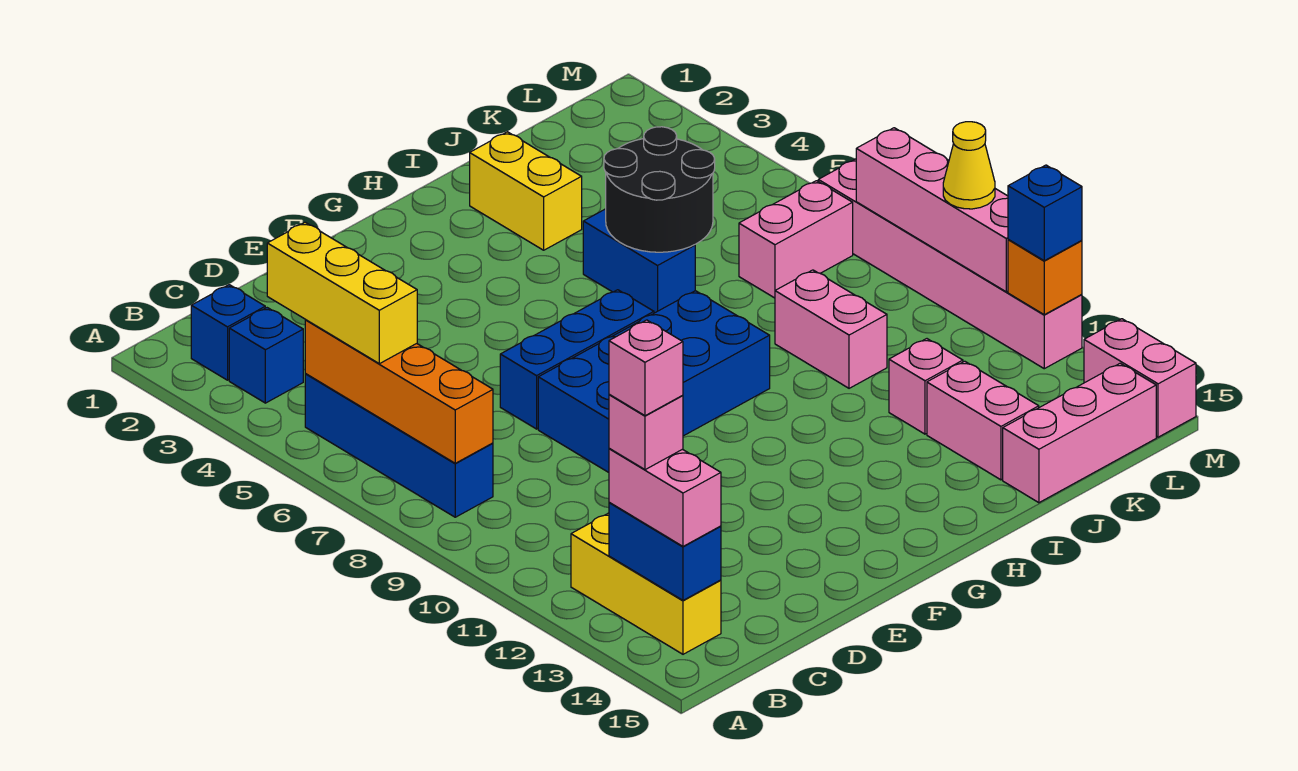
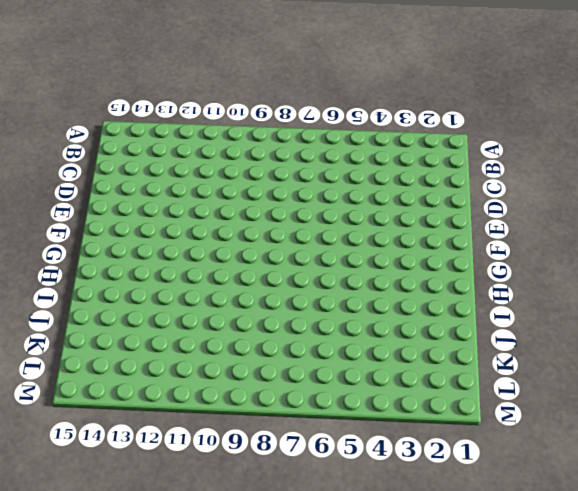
none -> blue brick B2 level 1
none -> blue brick B3 level 1
none -> blue brick B5:B8 level 1

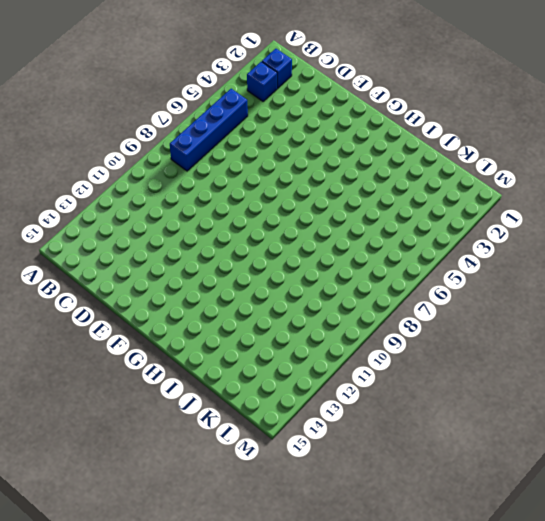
none -> yellow brick B12:B14 level 1
none -> blue brick E7:G7 level 1
none -> blue brick E8:H9 level 1

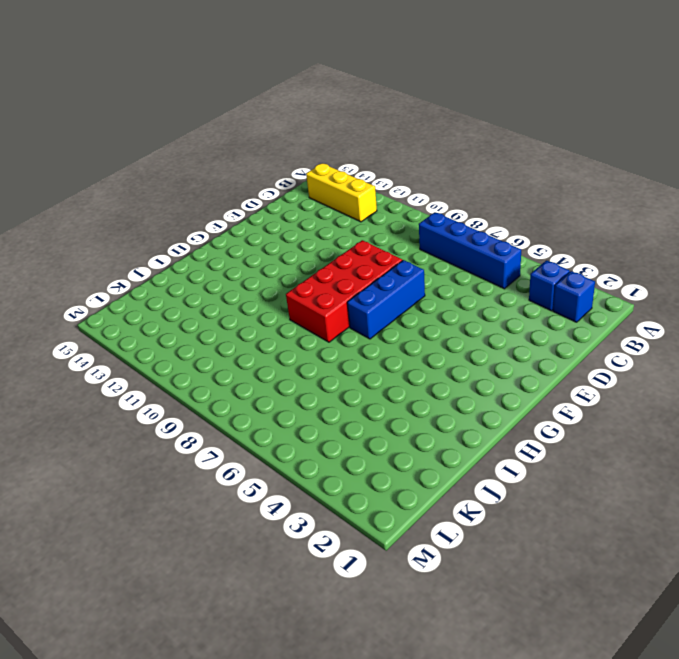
red brick E8:H9 level 1 -> blue brick E8:H9 level 1
none -> yellow brick I2:I3 level 1
none -> blue brick I5:I6 level 1
none -> pink brick J9:J10 level 1

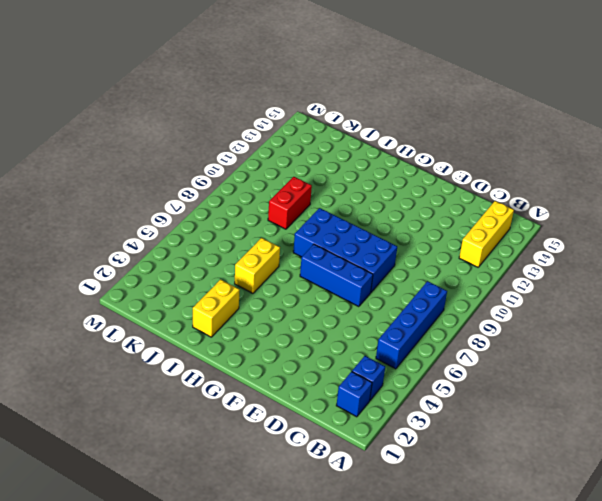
yellow brick I5:I6 level 1 -> blue brick I5:I6 level 1
red brick J9:J10 level 1 -> pink brick J9:J10 level 1
none -> pink brick J12 level 1
none -> pink brick J13:J14 level 1
none -> pink brick J15:L15 level 1

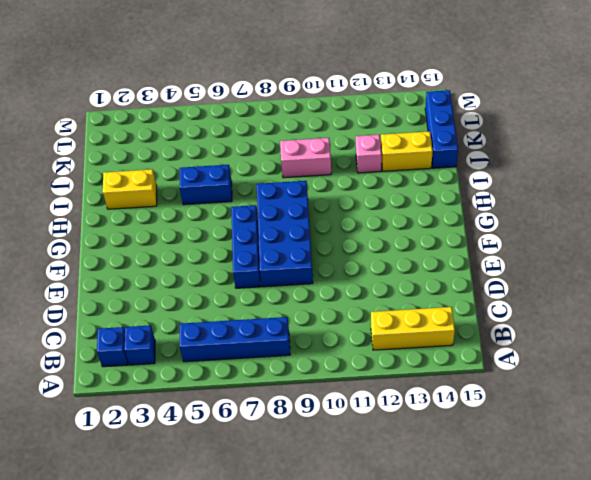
yellow brick J13:J14 level 1 -> pink brick J13:J14 level 1
blue brick J15:L15 level 1 -> pink brick J15:L15 level 1
none -> pink brick K7:L7 level 1
none -> pink brick M7:M12 level 1
none -> pink brick M14:M15 level 1

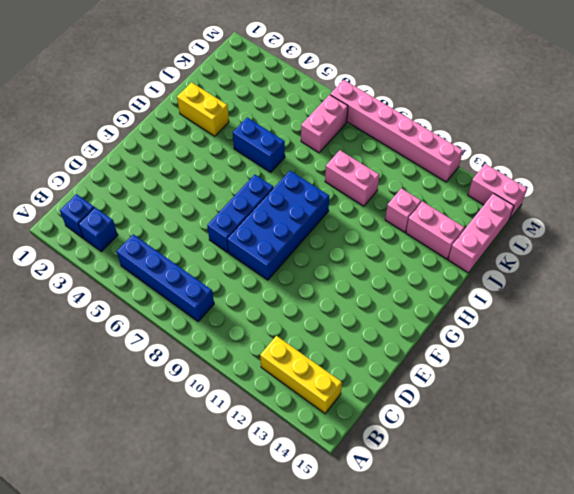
none -> orange brick B5:B8 level 2
none -> blue brick B13:B14 level 2
none -> black round brick I5:J6 level 2

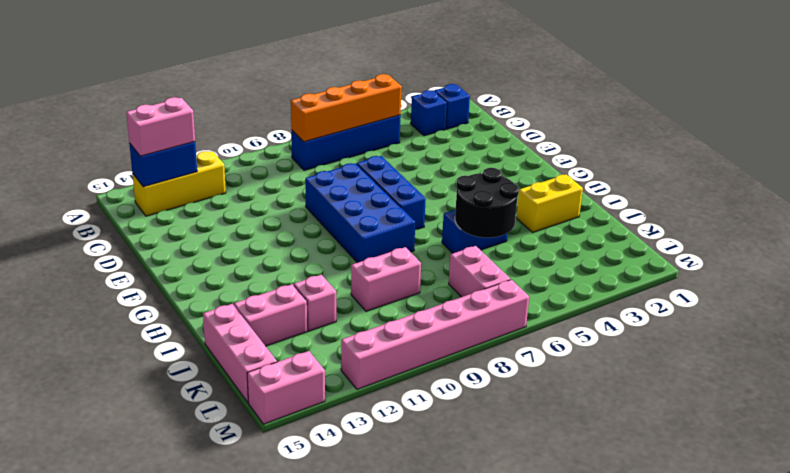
none -> pink brick M8:M11 level 2
none -> orange brick M12 level 2
none -> yellow brick B4:B6 level 3

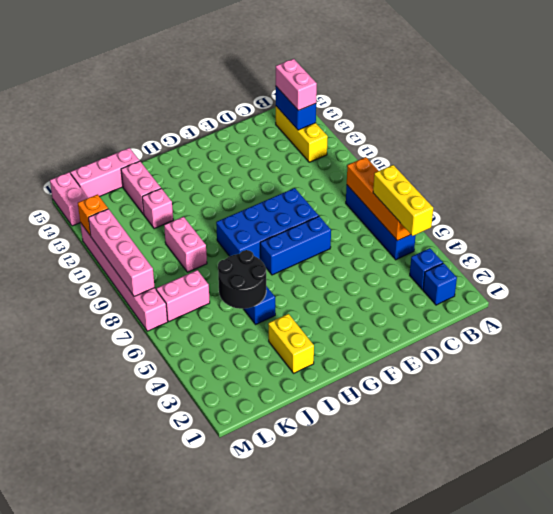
none -> yellow cone M10 level 3
none -> blue brick M12 level 3
none -> pink brick B13 level 4

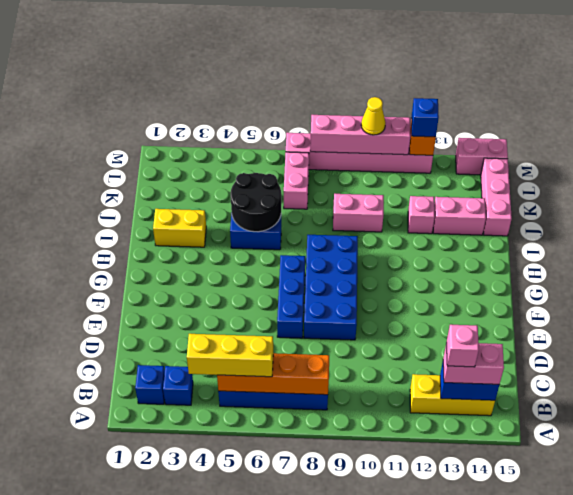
none -> pink brick B13 level 5

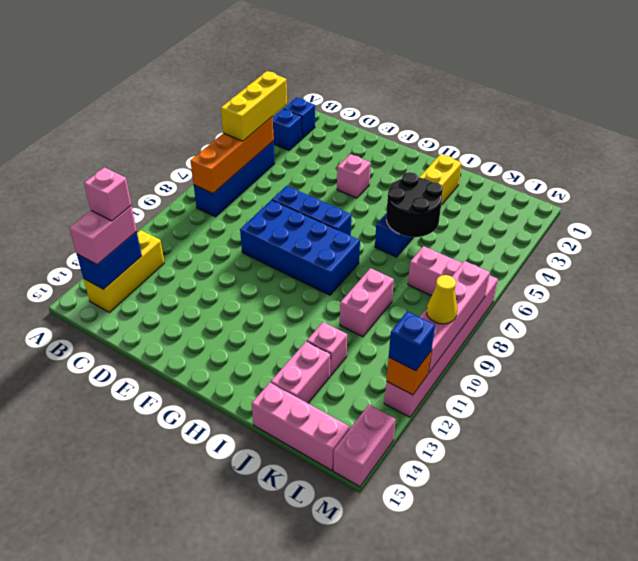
pink brick F4 level 1 -> pink brick B13 level 5

